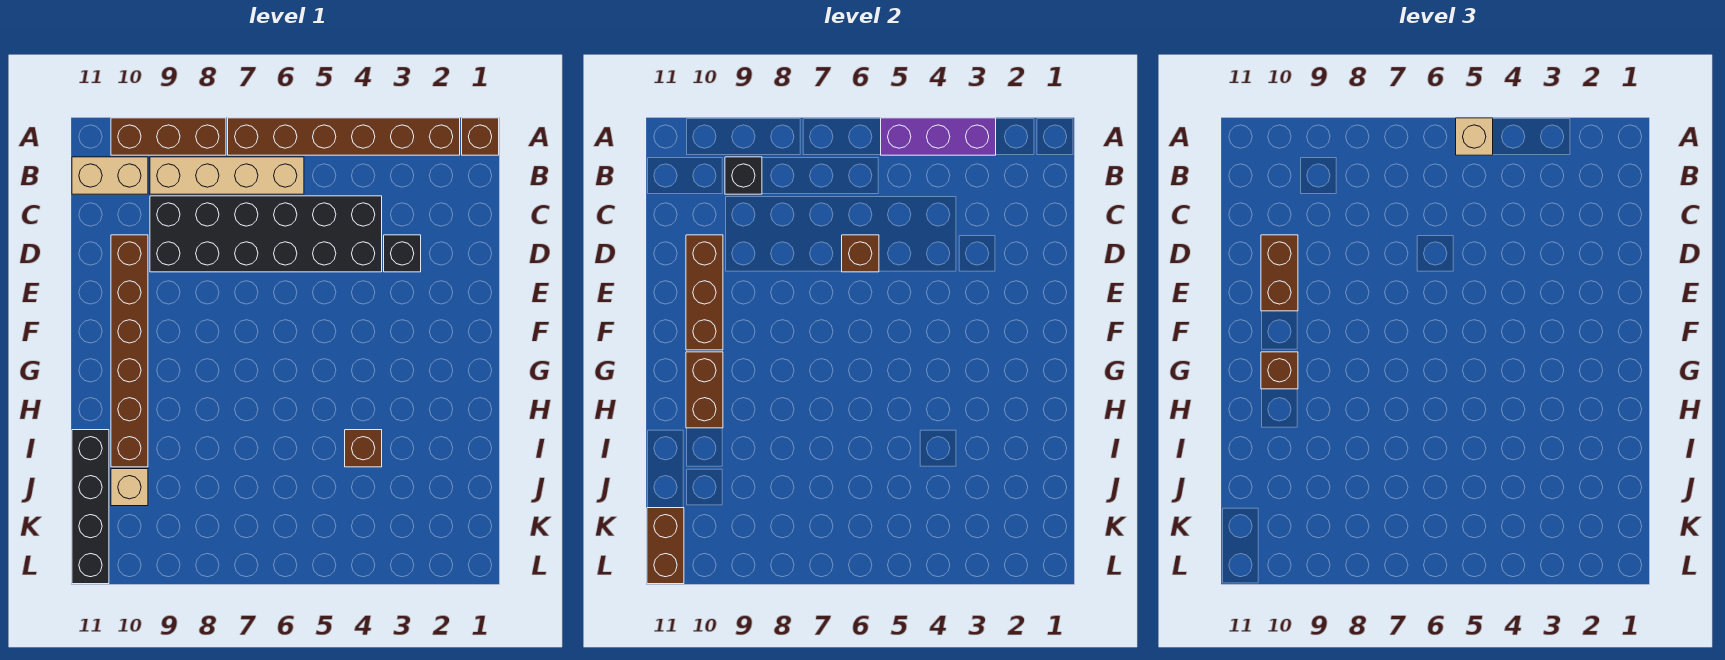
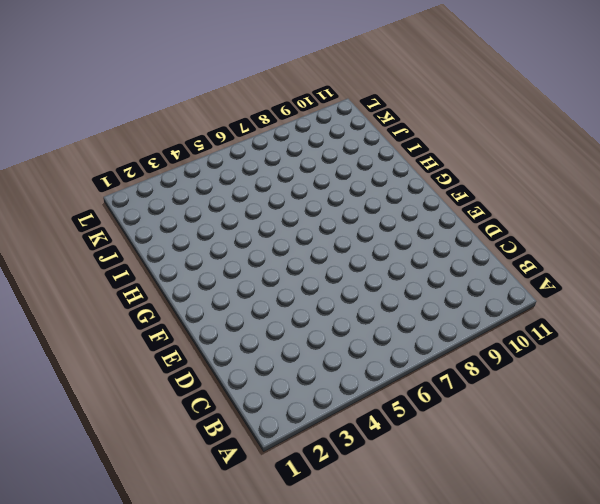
none -> brown brick A1 level 1
none -> brown brick A2:A7 level 1
none -> brown brick A8:A10 level 1

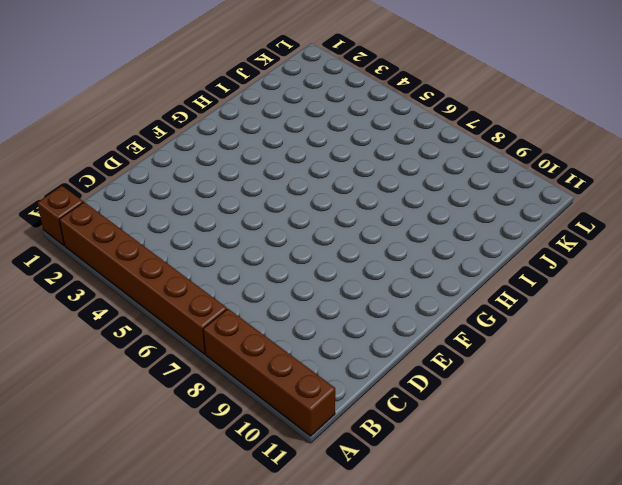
brown brick A8:A11 level 1 -> brown brick A8:A10 level 1
none -> tan brick B6:B9 level 1
none -> tan brick B10:B11 level 1
none -> black brick C4:D9 level 1

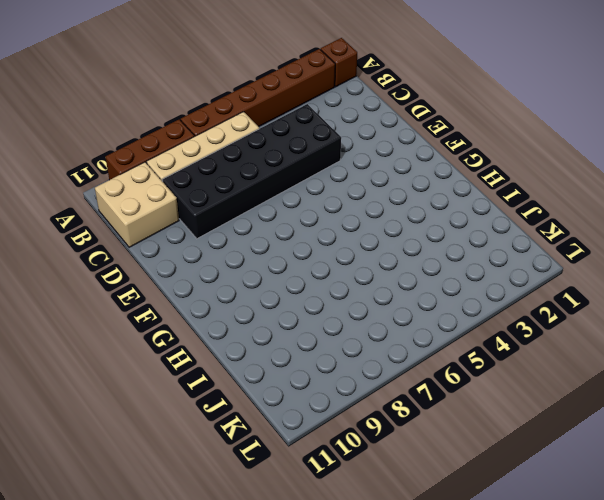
tan brick B10:C11 level 1 -> tan brick B10:B11 level 1
none -> black brick D3 level 1
none -> brown brick D10:I10 level 1
none -> brown brick I4 level 1

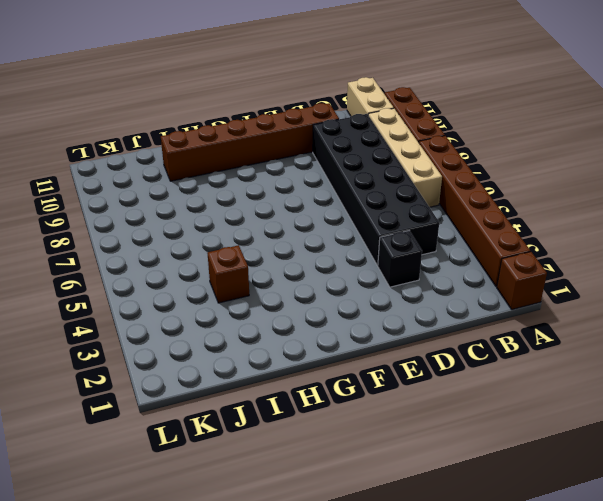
none -> black brick I11:L11 level 1
none -> tan brick J10 level 1
none -> purple brick A3:A5 level 2

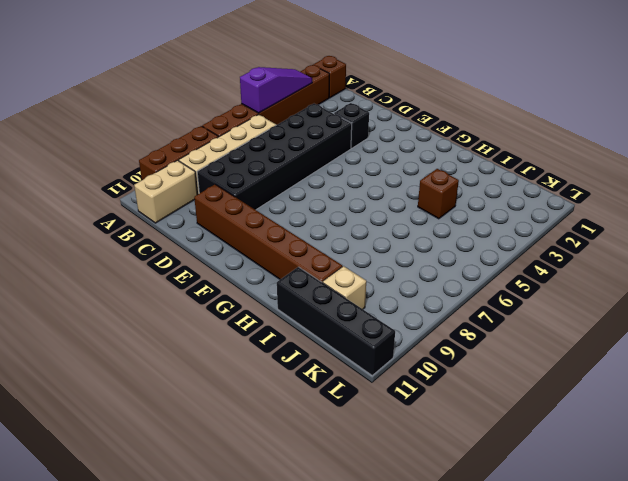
purple slope A3:A5 level 2 top 5 -> purple brick A3:A5 level 2
none -> black brick B9 level 2
none -> brown brick D6 level 2
none -> brown brick D10:F10 level 2

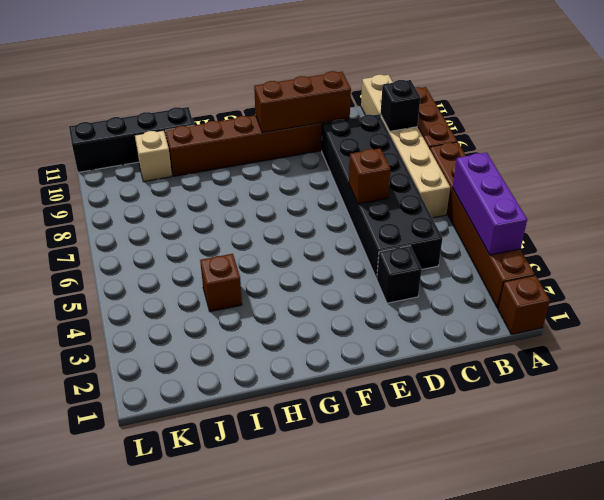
none -> brown brick G10:H10 level 2
none -> brown brick K11:L11 level 2
none -> tan brick A5 level 3

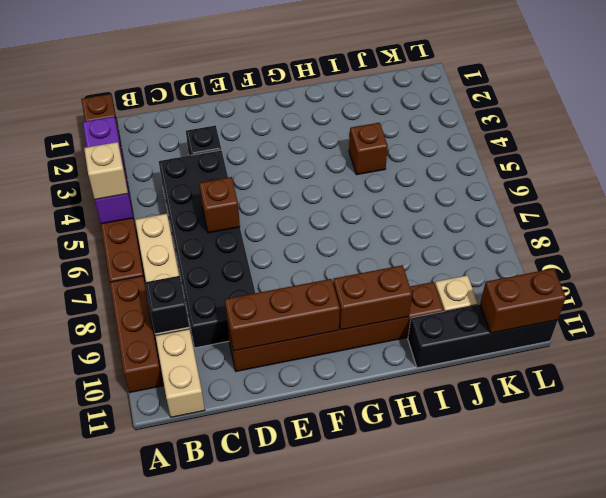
none -> brown brick D10:E10 level 3
none -> brown brick G10 level 3

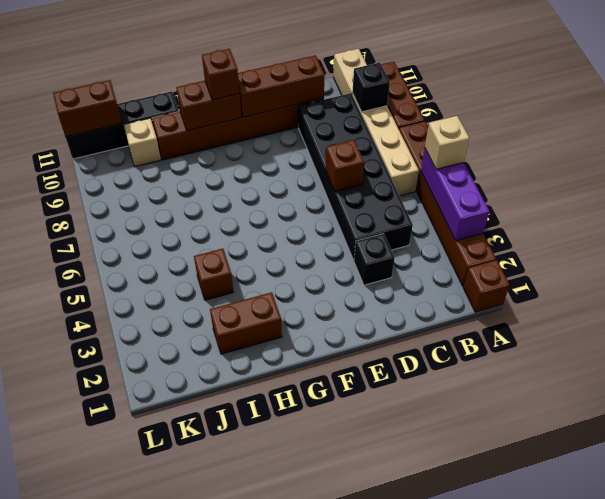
brown brick H2:I2 level 1 -> brown brick D10:E10 level 3

